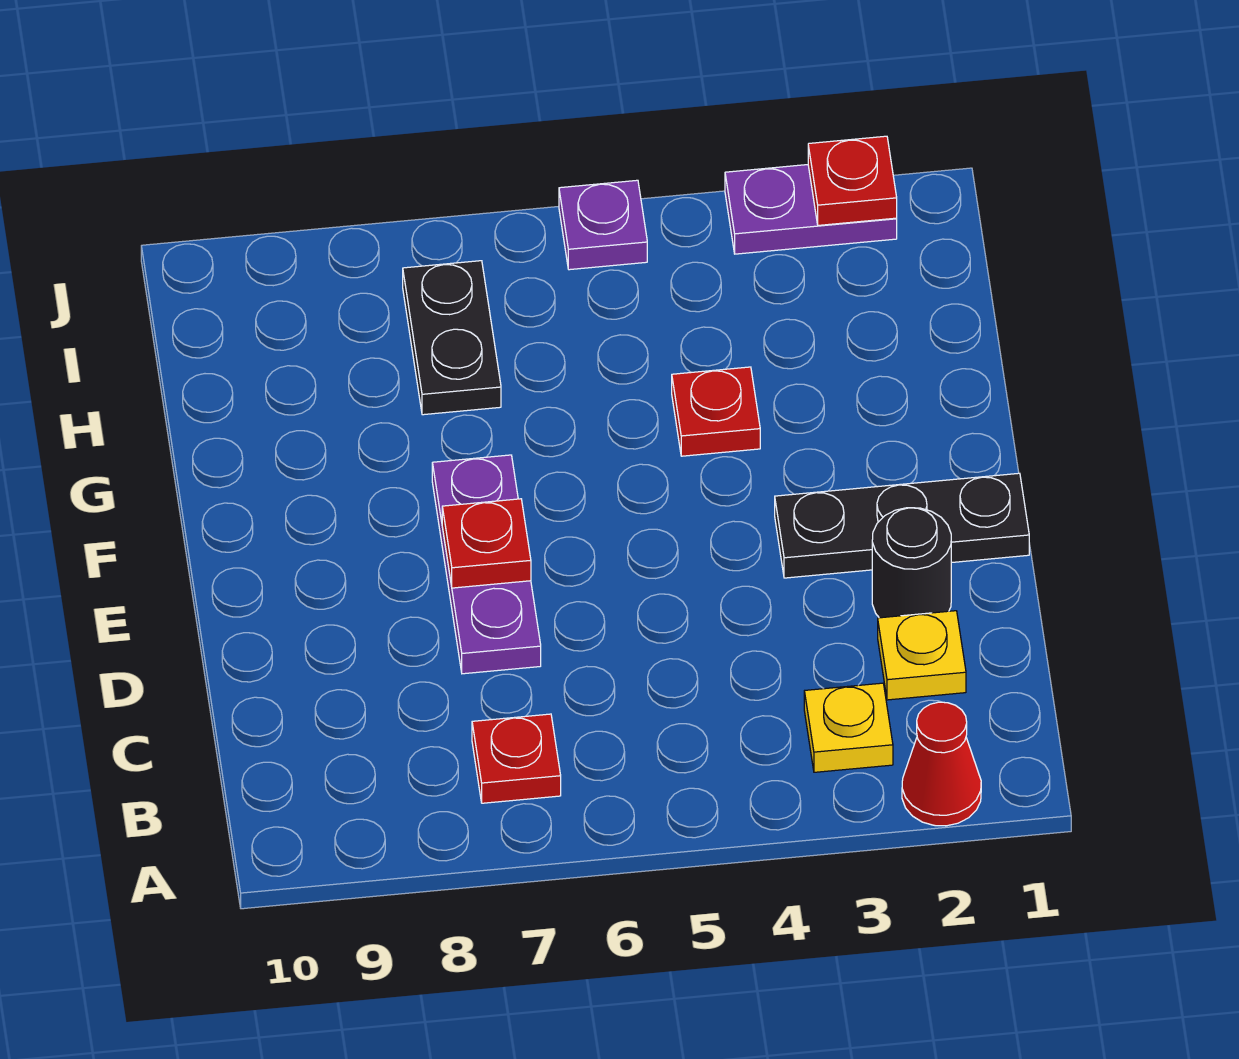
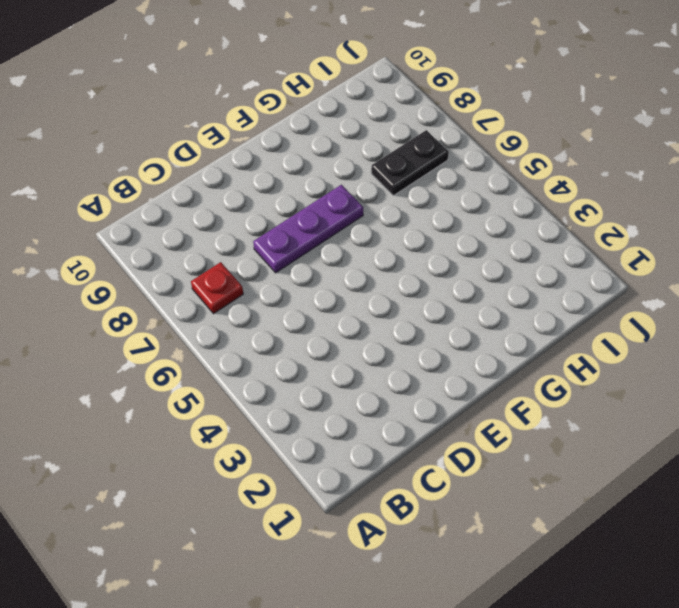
none -> red cone A2 level 1
none -> yellow plate B3 level 1
none -> yellow plate C2 level 1

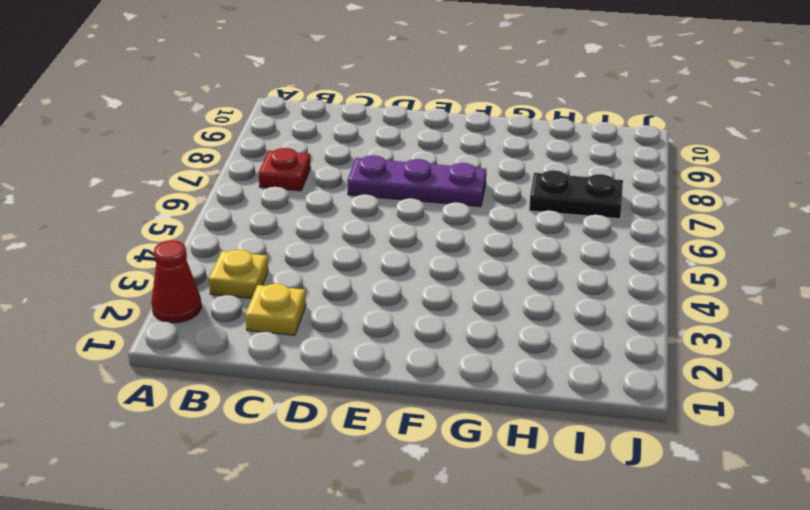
none -> black round brick D2 level 1
none -> black plate E1:E3 level 1
none -> red plate G4 level 1

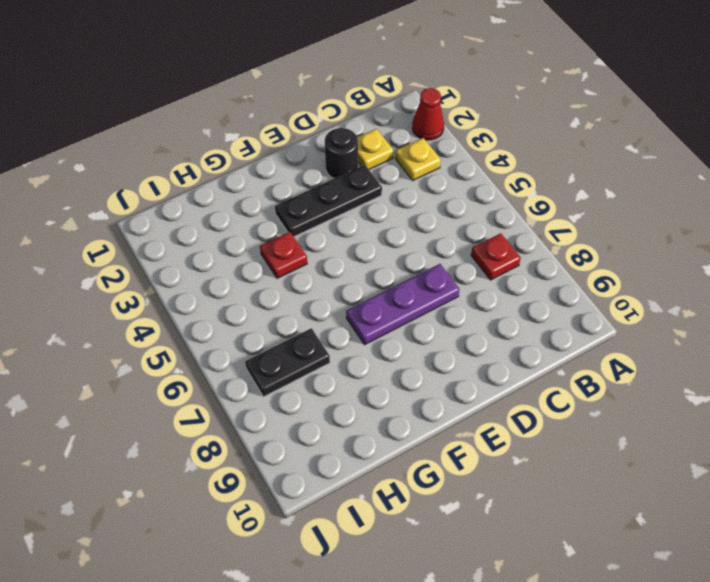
black plate D3:F3 level 1 -> black plate E1:E3 level 1
none -> purple plate J2:J3 level 1
none -> purple plate J5 level 1
none -> red plate E7 level 2

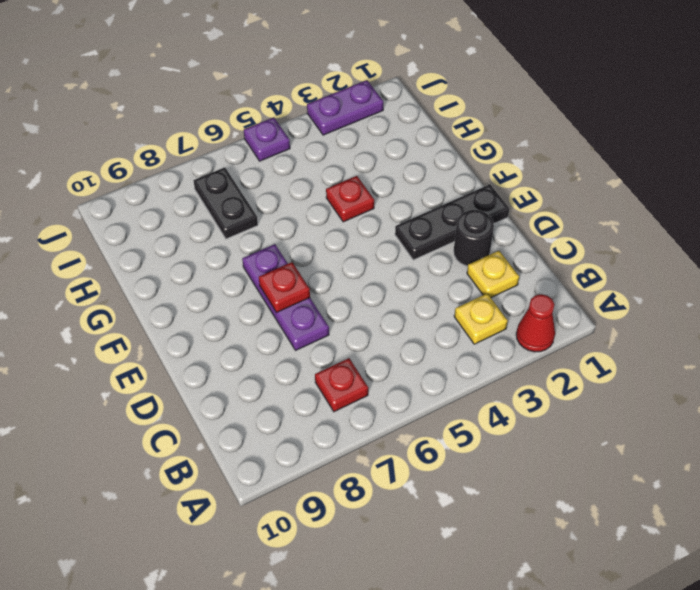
none -> red plate J2 level 2

